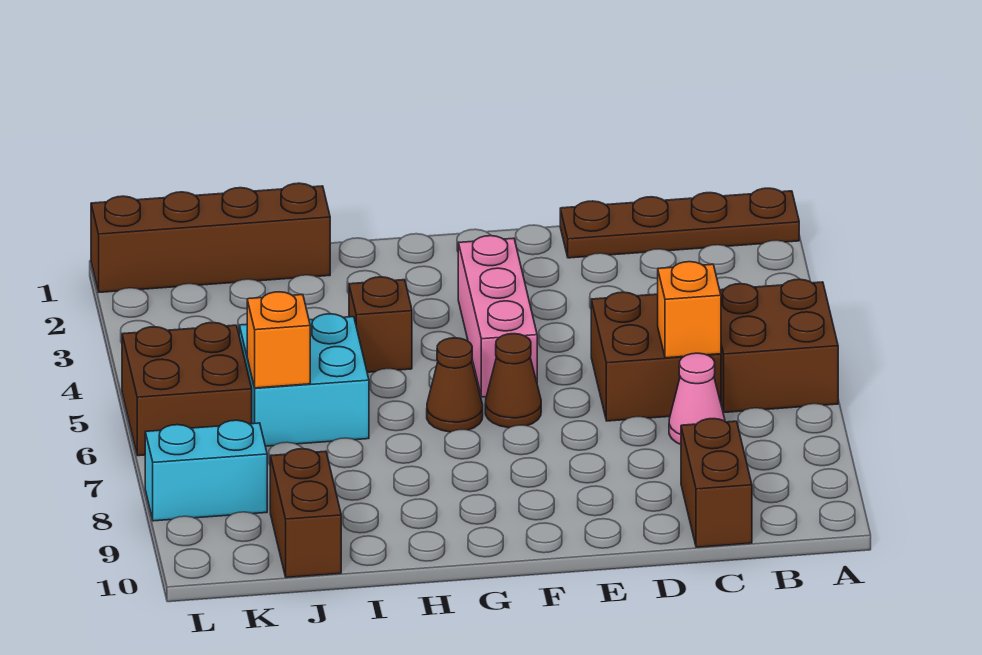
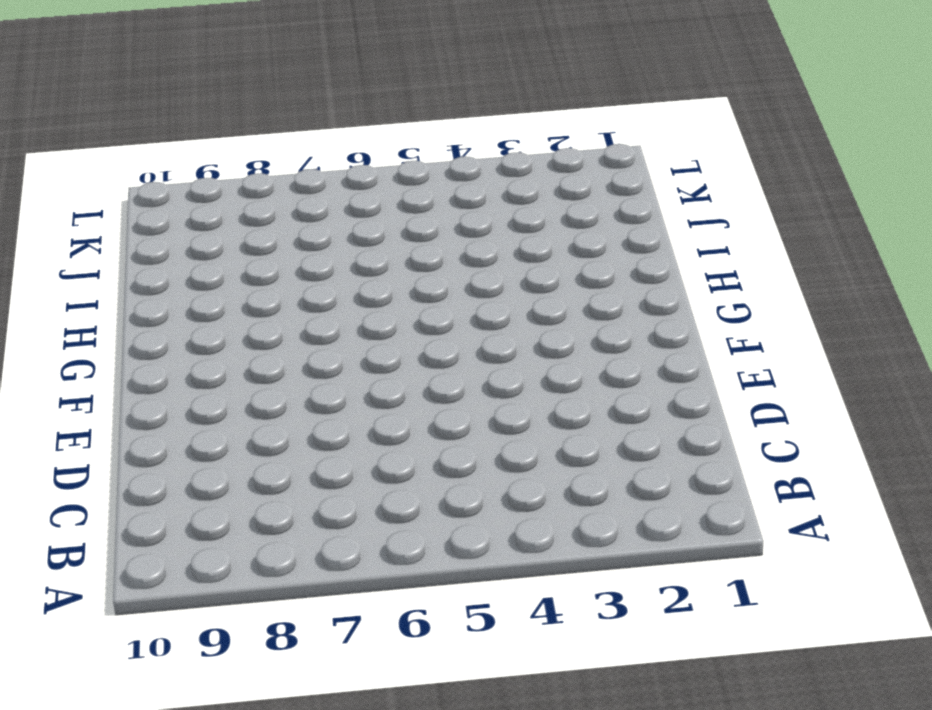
none -> brown plate A1:D1 level 1
none -> brown brick A5:B6 level 1
none -> brown brick C5:D6 level 1

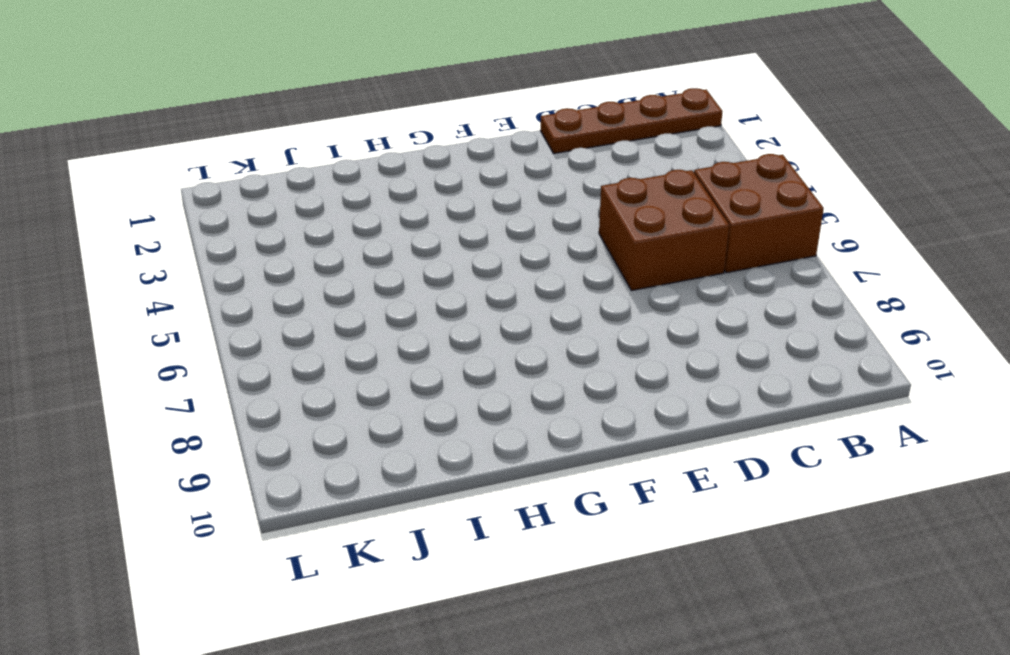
none -> pink cone C7 level 1
none -> brown brick C9:C10 level 1
none -> pink brick F3:F5 level 1

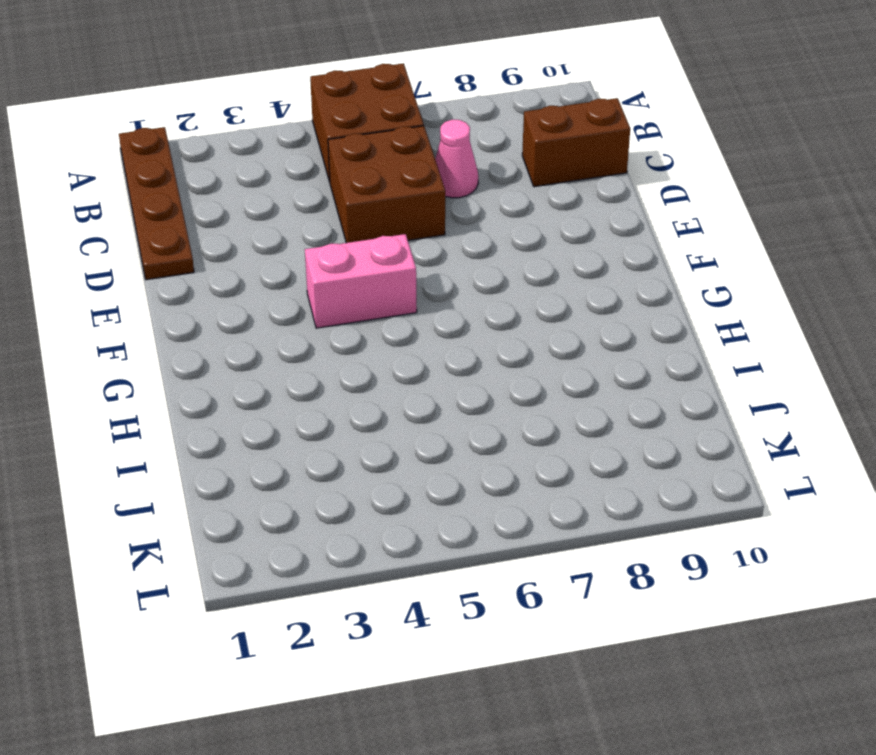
pink brick F4:F5 level 1 -> pink brick F3:F5 level 1
none -> brown cone F6 level 1
none -> brown cone G6 level 1
none -> brown brick H4 level 1

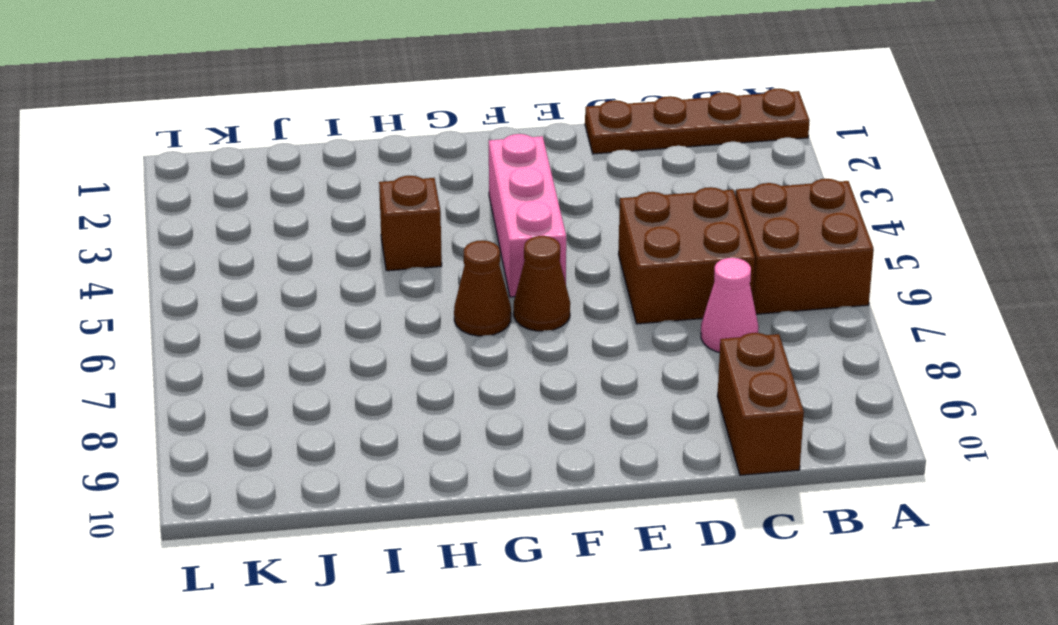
none -> brown brick I1:L1 level 1
none -> cyan brick I5:J6 level 1
none -> brown brick J9:J10 level 1

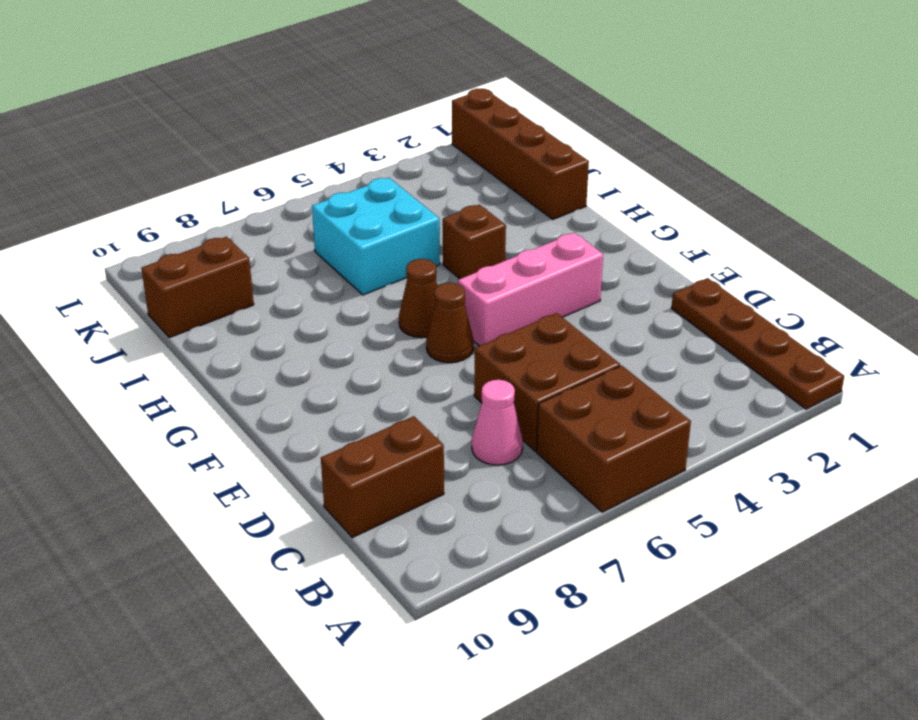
none -> brown brick K5:L6 level 1
none -> cyan brick K8:L8 level 1
none -> orange brick C6 level 2

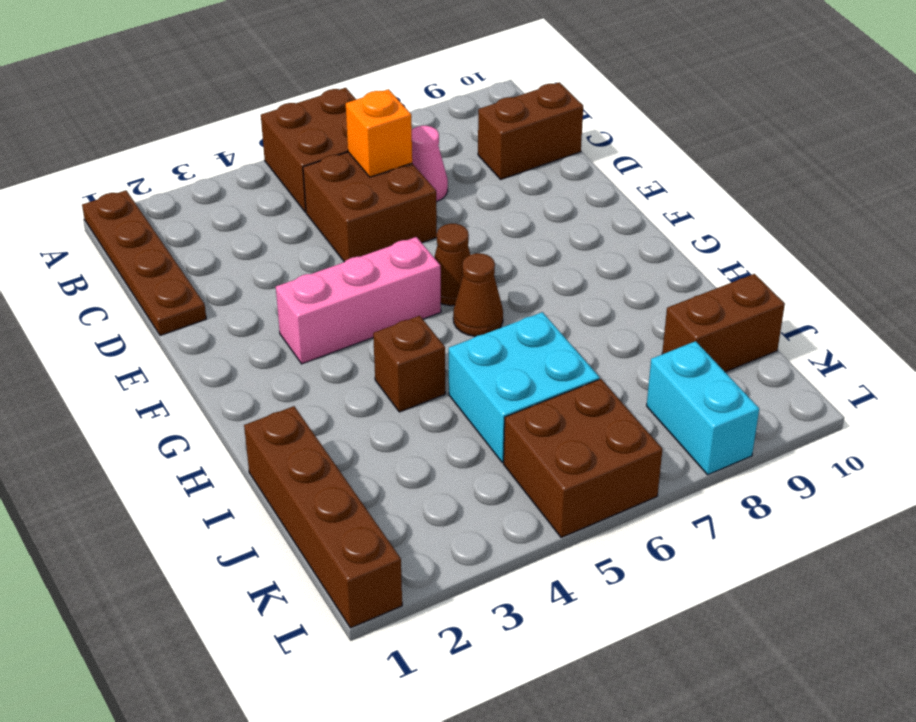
none -> orange brick J6 level 2

